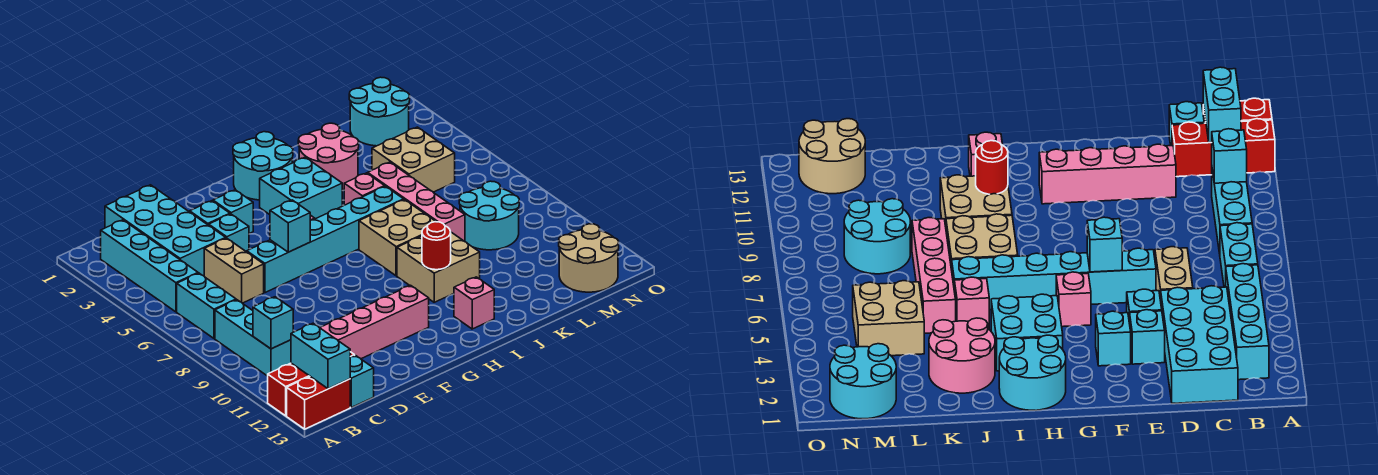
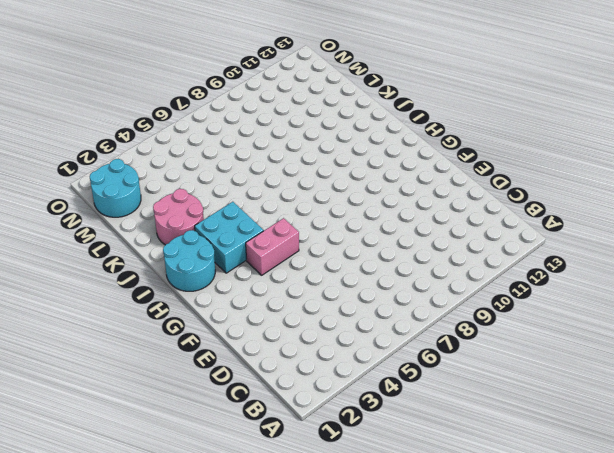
pink brick G4:G5 level 1 -> pink brick G5 level 1
none -> red brick A12:C12 level 1
none -> red brick A13:B13 level 1
none -> cyan brick B2:B5 level 1
none -> cyan brick B6:B7 level 1

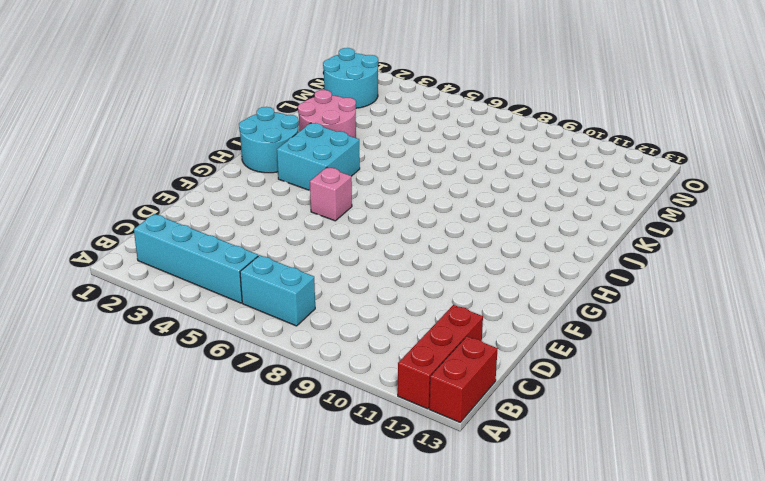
none -> cyan brick B8:B10 level 1
none -> cyan brick C1:D4 level 1
none -> cyan brick C13 level 1
none -> tan brick D5:D6 level 1

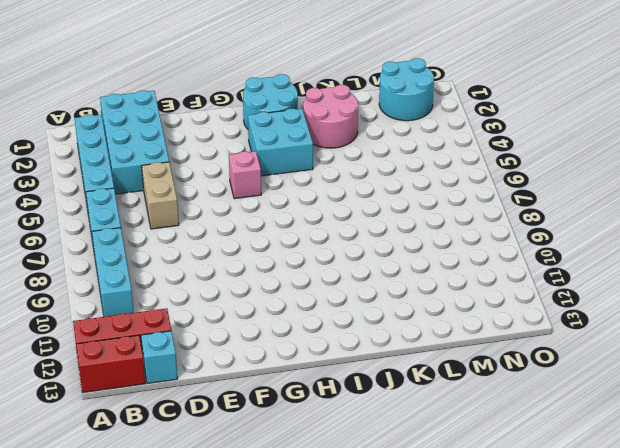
none -> pink brick D11:G11 level 1
none -> cyan brick E3 level 1
none -> cyan brick E4 level 1
none -> cyan brick E6:J6 level 1

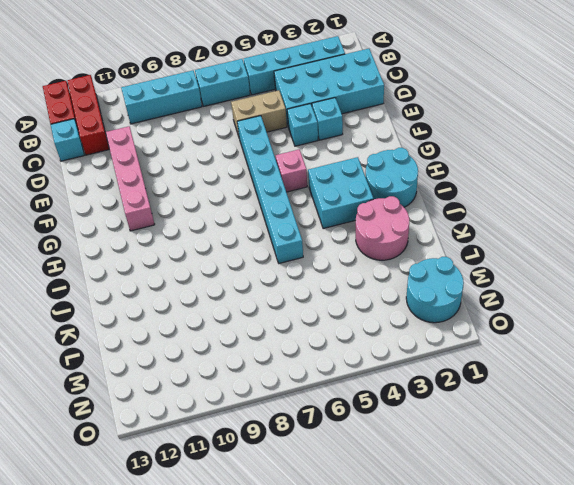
none -> cyan brick F3 level 1
none -> tan brick I7:J8 level 1
none -> tan brick I9:J10 level 1
none -> pink brick I12 level 1

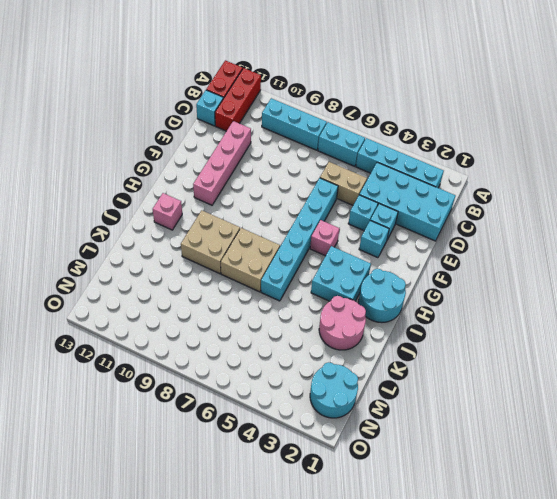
none -> pink brick J5 level 1
none -> pink brick K5:K8 level 1
none -> tan brick L4:M5 level 1
none -> cyan round brick L8:M9 level 1

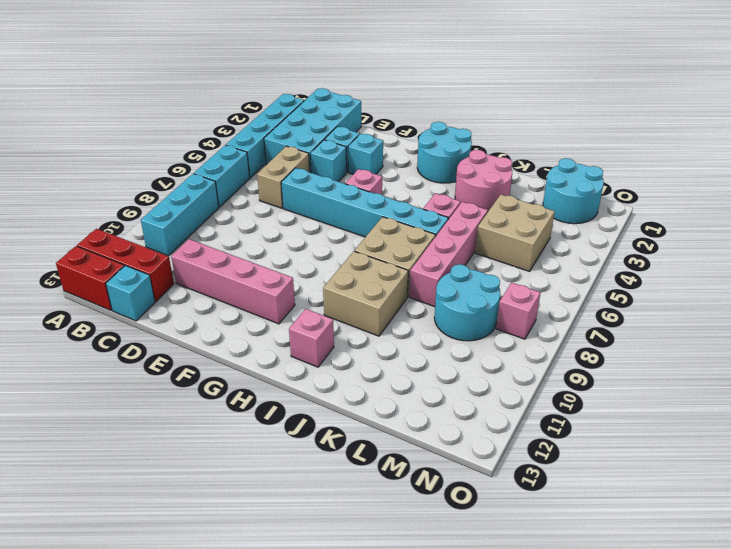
pink brick N8 level 1 -> none
none -> cyan brick H3:I4 level 1
none -> tan round brick M12:N13 level 1
none -> cyan brick B10 level 2
none -> cyan brick B12:B13 level 2

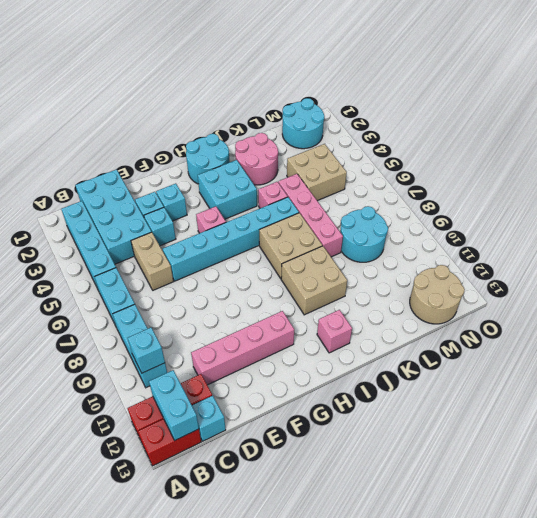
none -> cyan brick F6 level 2
none -> red round brick I10 level 2

